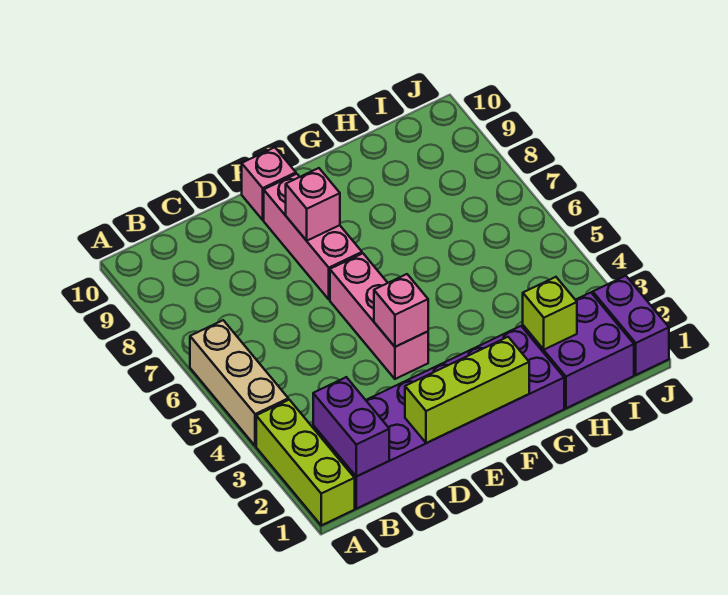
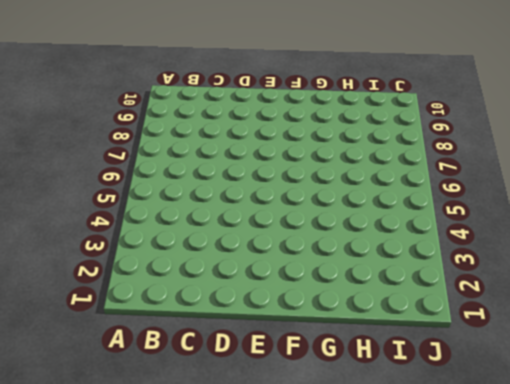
none -> lime brick A1:A3 level 1
none -> tan brick A4:A6 level 1
none -> purple brick B1:G2 level 1

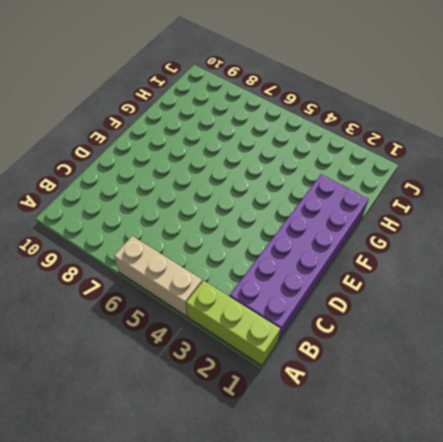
none -> pink brick E4:E6 level 1
none -> pink brick E7:E9 level 1
none -> pink brick E10 level 1

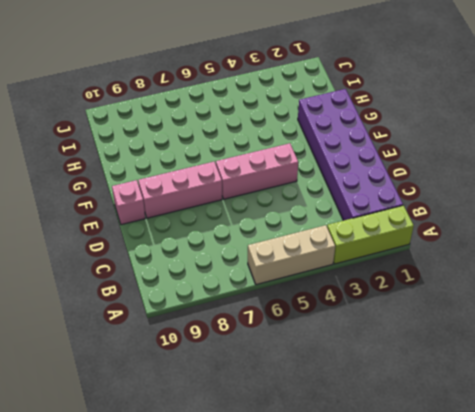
none -> purple brick H1:I2 level 1
none -> purple brick J1:J2 level 1
none -> purple brick B1:B2 level 2

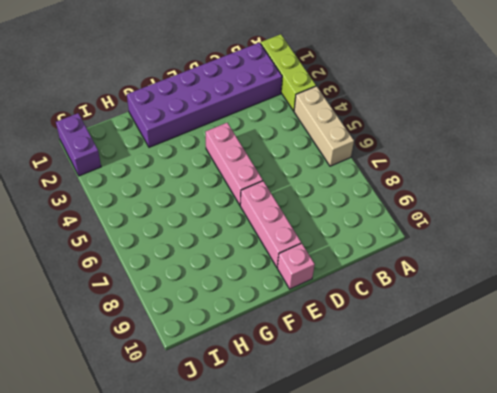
none -> purple brick H1:I2 level 1
none -> purple brick B1:B2 level 2
none -> lime brick D1:F1 level 2

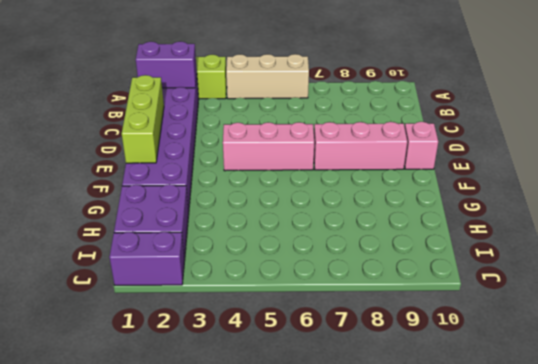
none -> pink brick E4 level 2
none -> pink brick E8 level 2
none -> lime brick H2 level 2

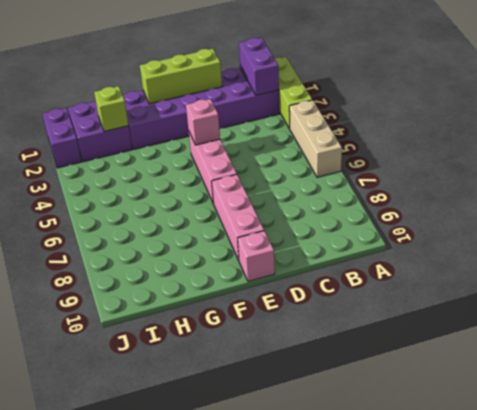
none -> pink brick E8 level 2

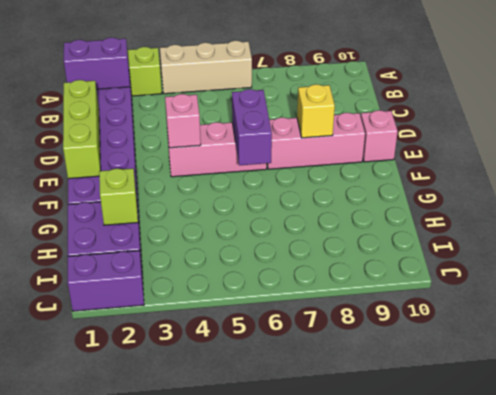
purple brick E6:F6 level 2 -> none
yellow brick E8 level 2 -> pink brick E8 level 2

